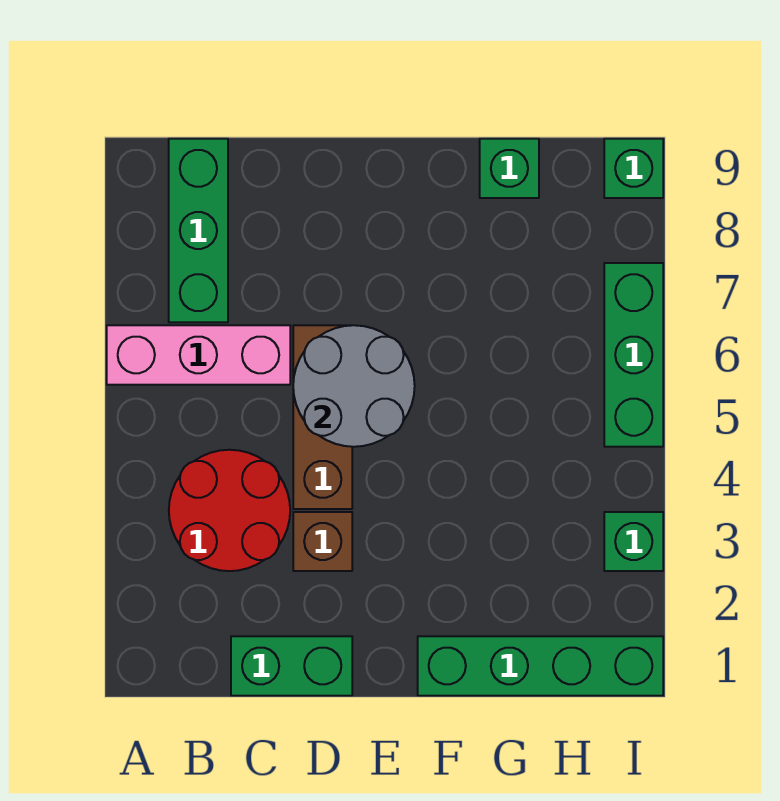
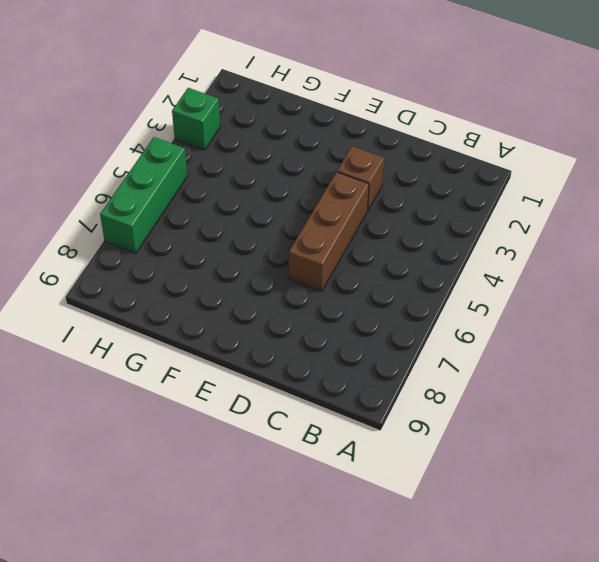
none -> pink brick A6:C6 level 1
none -> red round brick B3:C4 level 1
none -> green brick B7:B9 level 1

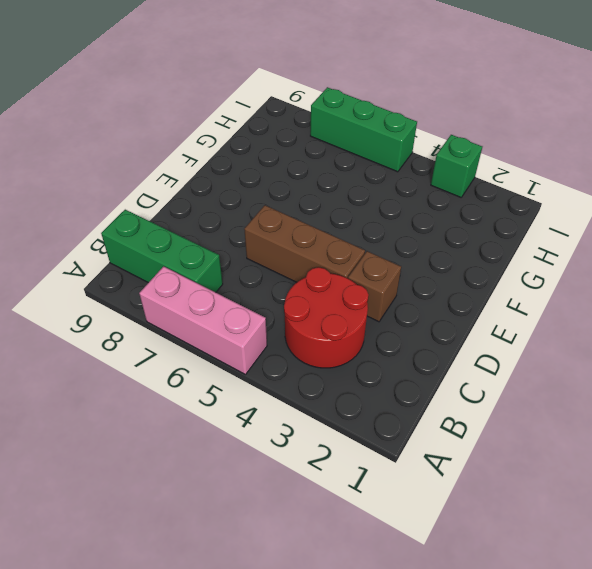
pink brick A5:A7 level 1 -> pink brick A6:C6 level 1
none -> green brick C1:D1 level 1
none -> green brick F1:I1 level 1
none -> green brick G9 level 1

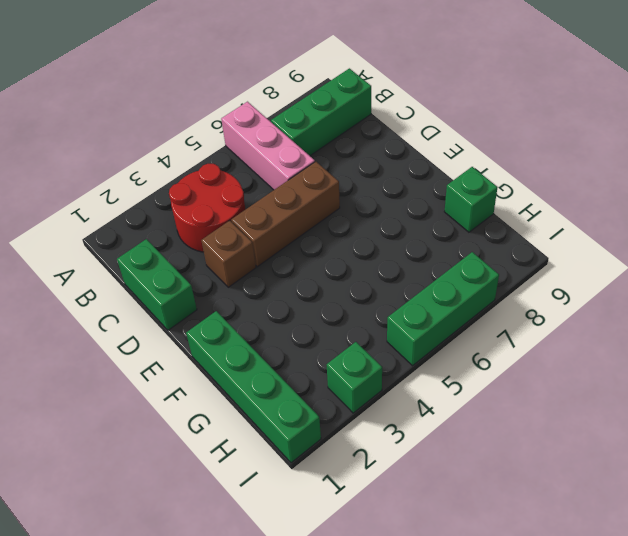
none -> green brick I9 level 1
none -> grey round brick D5:E6 level 2

